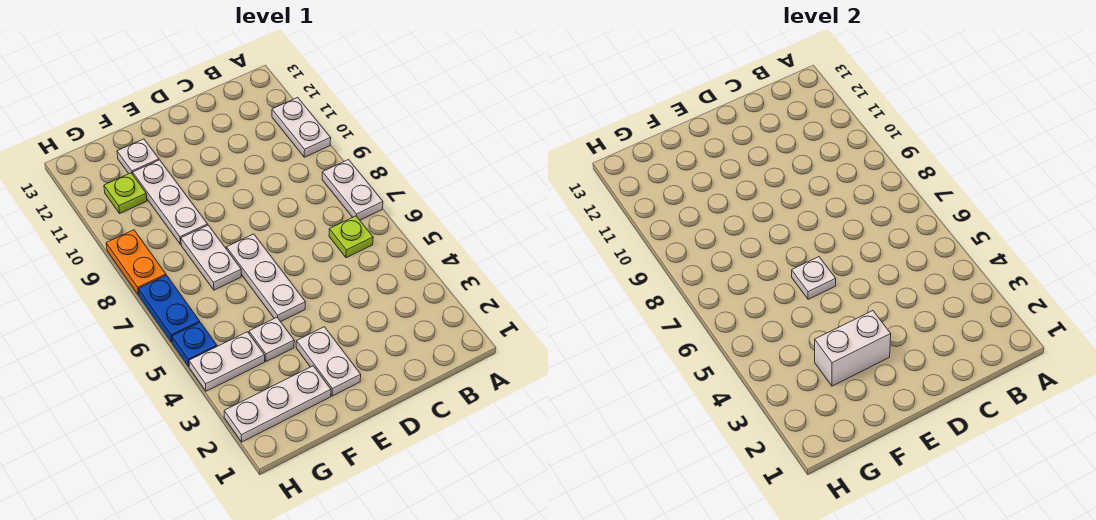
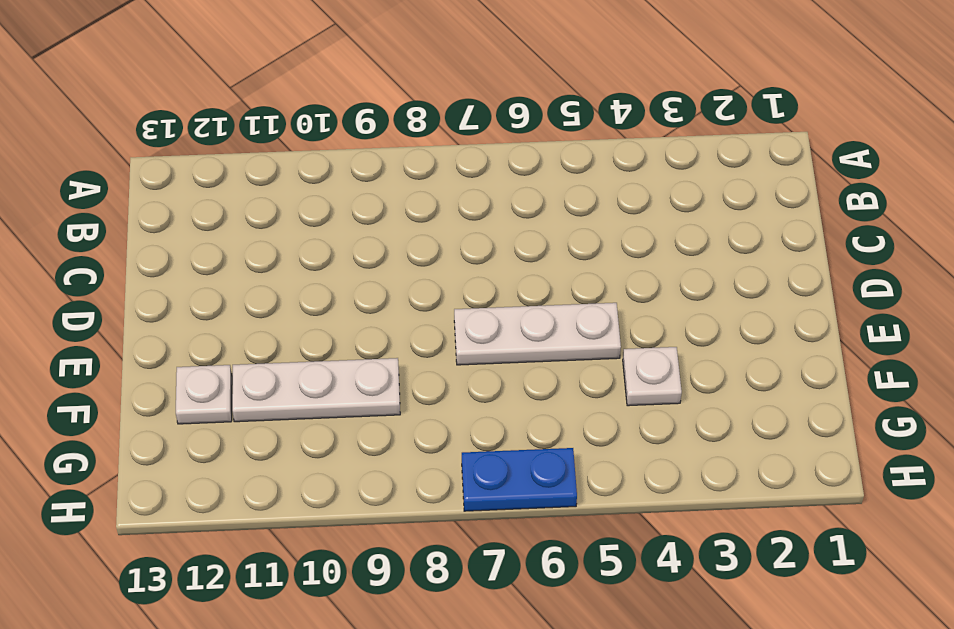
none -> white plate A7:A8 level 1
none -> white plate A10:A11 level 1
none -> lime plate B6 level 1

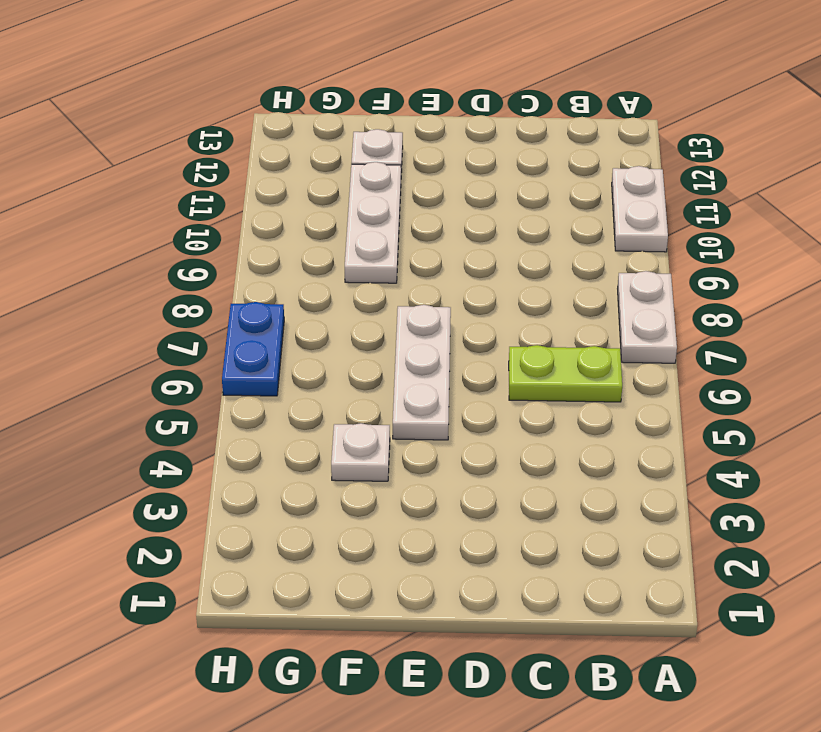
lime plate B6:C6 level 1 -> lime plate B6 level 1
none -> white plate E2:E3 level 1
none -> white plate F2:H2 level 1
none -> white plate F7:F8 level 1

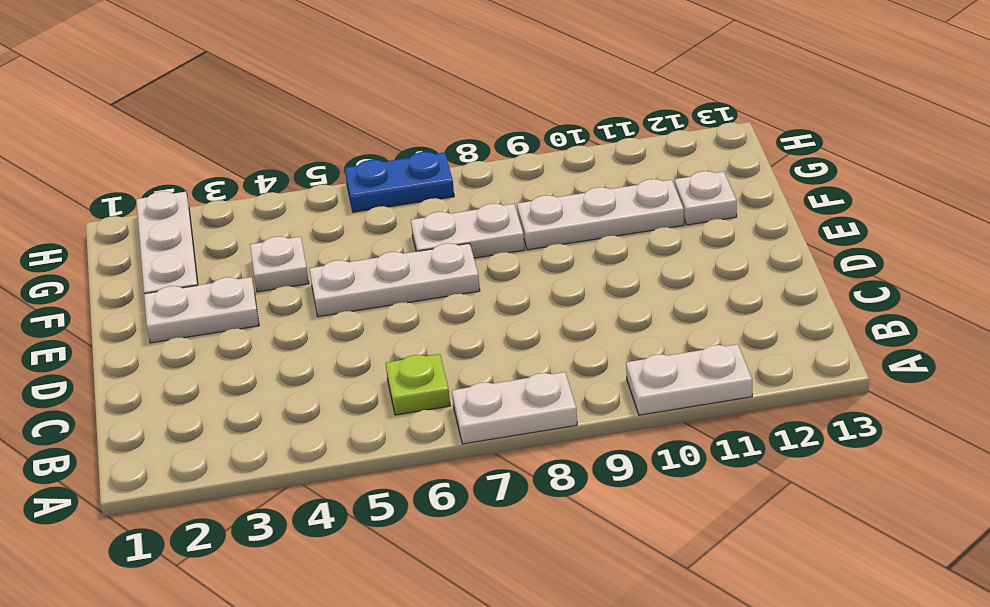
none -> white plate G4:H4 level 1
none -> lime plate G11 level 1
none -> blue plate H5 level 1

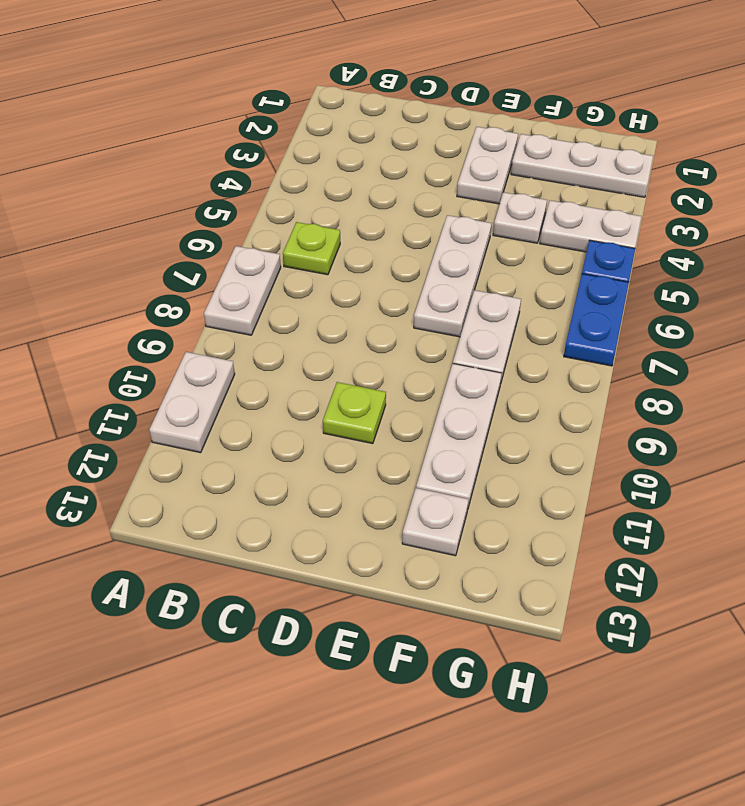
lime plate D10 level 1 -> lime plate G11 level 1
none -> orange plate H8:H9 level 1
none -> white brick E3:F3 level 2
none -> white plate E6 level 2

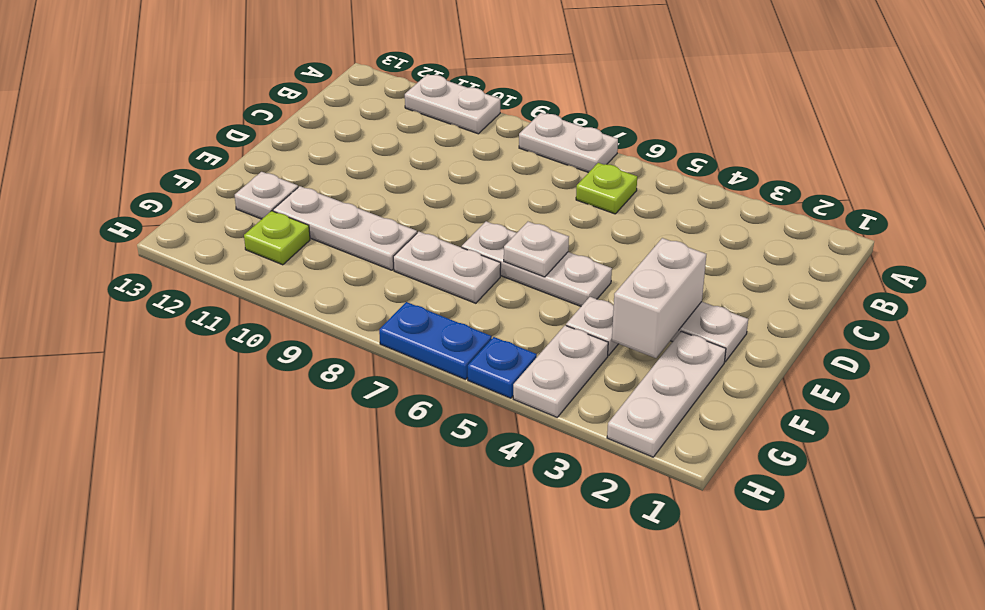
none -> orange plate H8:H9 level 1

